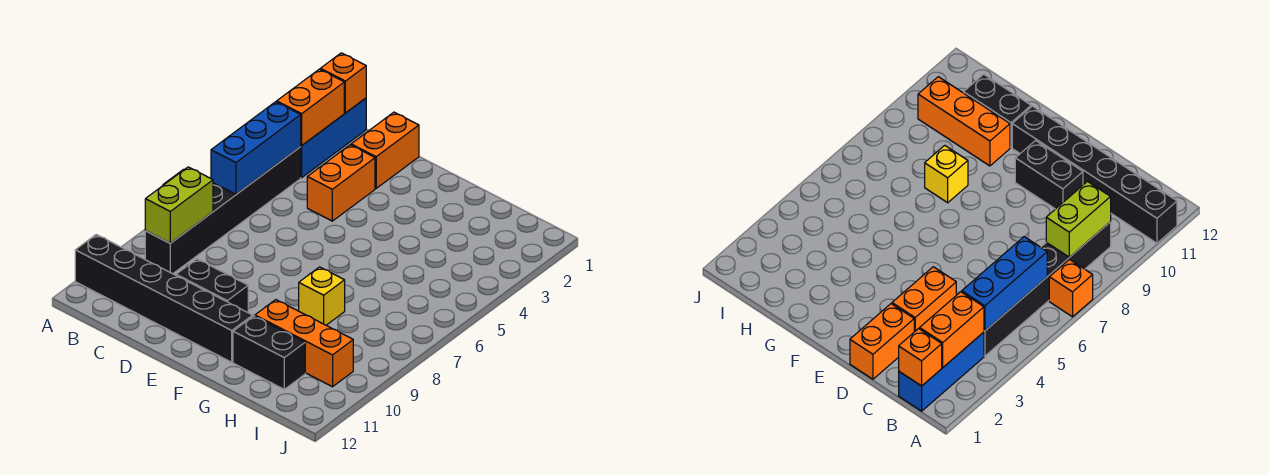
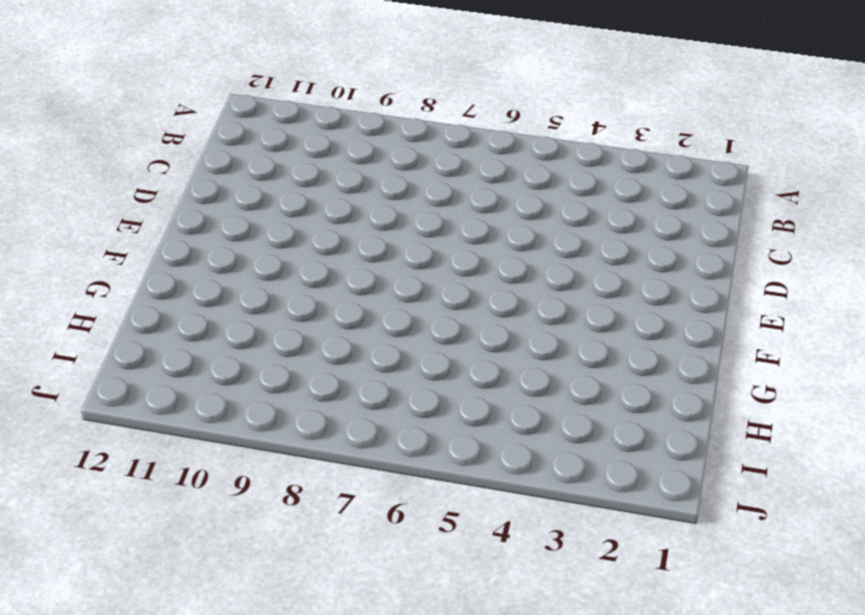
none -> orange brick A7 level 1
none -> black brick A11:F11 level 1
none -> blue brick B1:B3 level 1

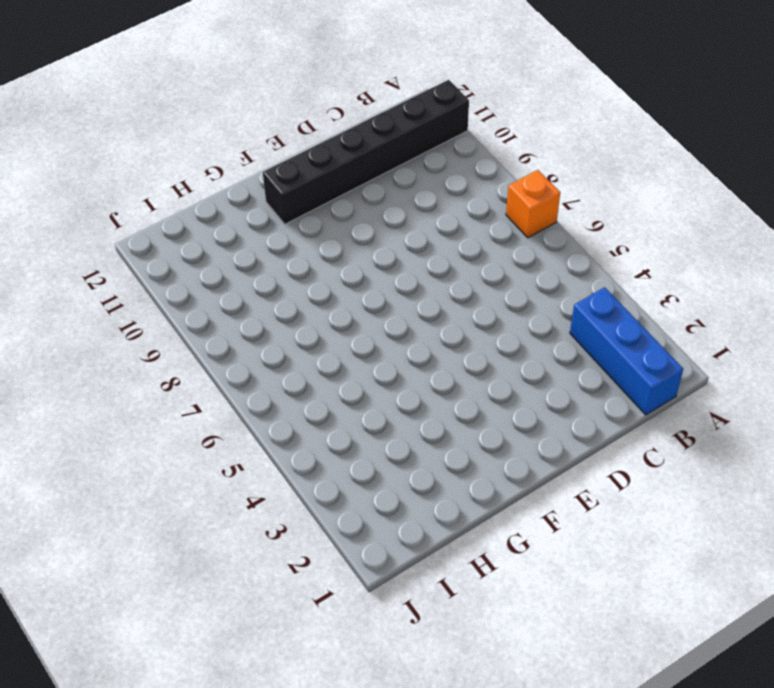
none -> black brick B4:B9 level 1
none -> orange brick D1:D2 level 1
none -> orange brick D3:D4 level 1

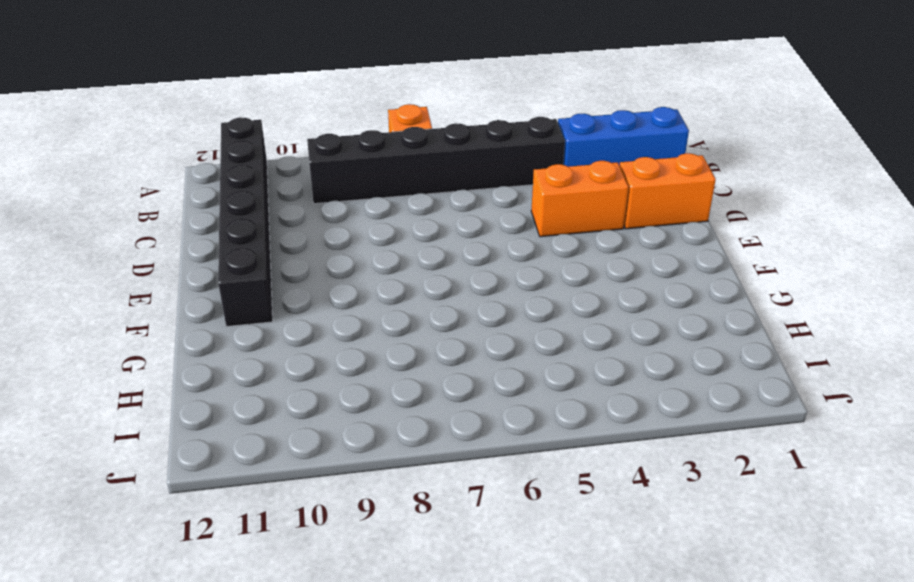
none -> black brick D10:E10 level 1
none -> yellow brick G8 level 1
none -> orange brick G10:I10 level 1

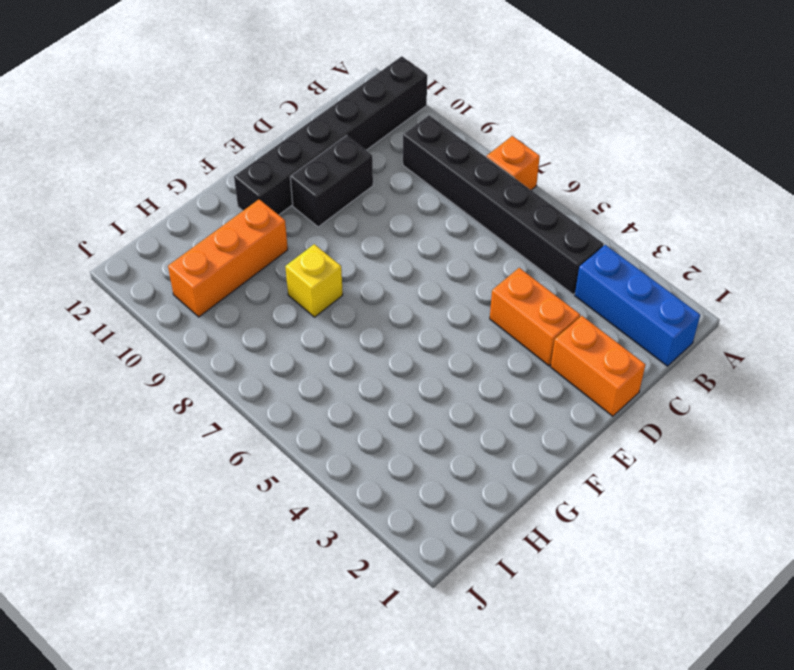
none -> black brick G11:H11 level 1
none -> orange brick B1 level 2
none -> orange brick B2:B3 level 2

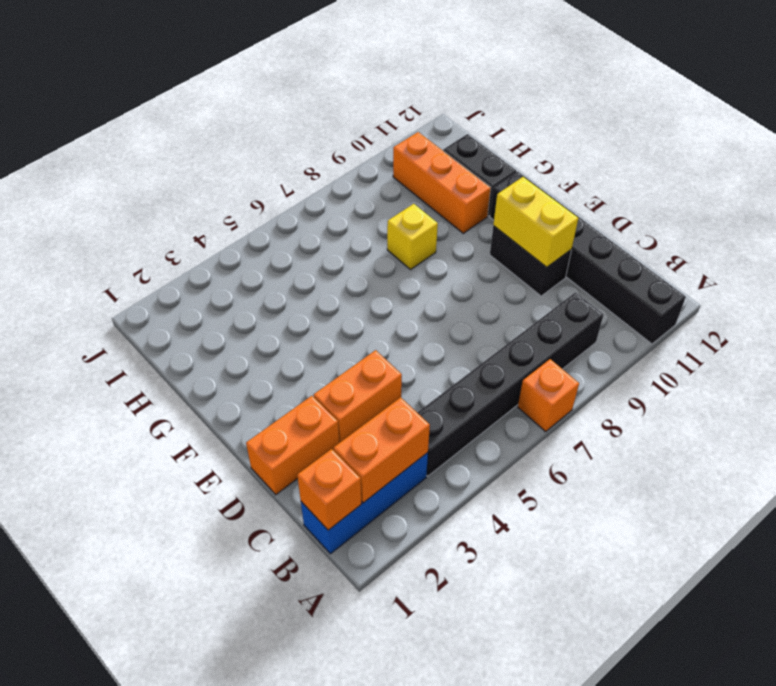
yellow brick D10:E10 level 2 -> none
none -> blue brick B4:B6 level 2
none -> lime brick B8:B9 level 2

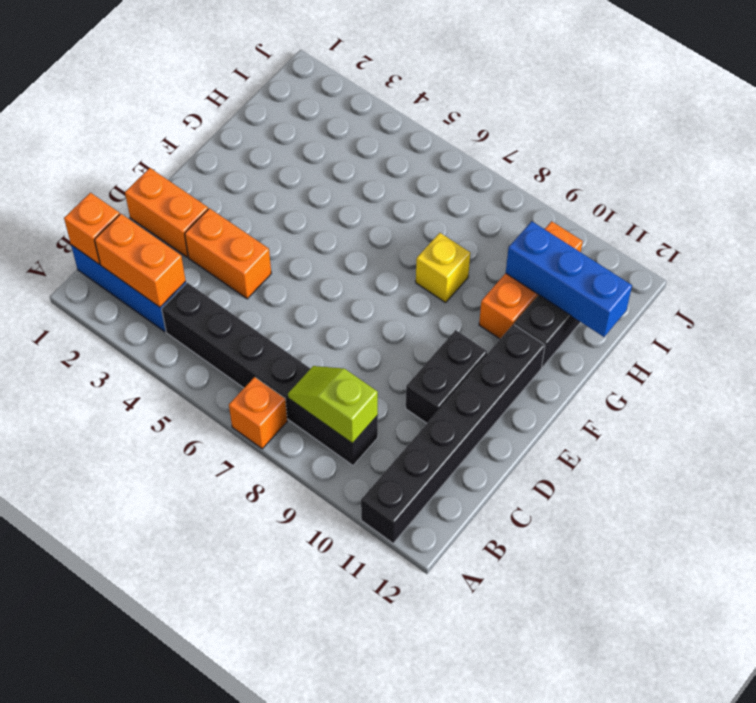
lime slope B8:B9 level 2 top 9 -> lime brick B8:B9 level 2
blue brick H10:H12 level 2 -> blue brick B4:B6 level 2

